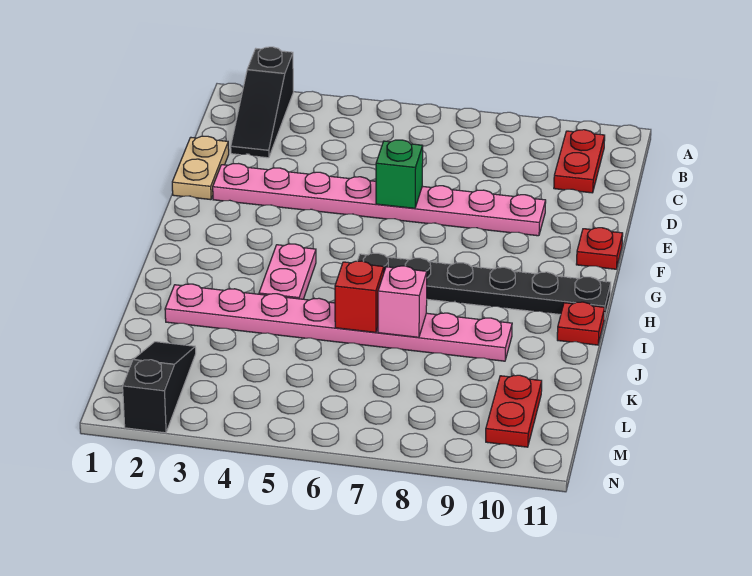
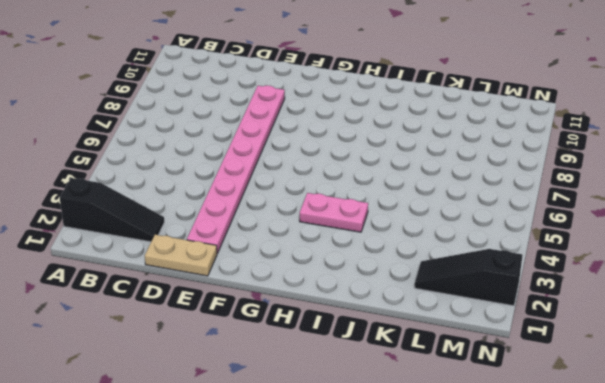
none -> red plate B10:C10 level 1
none -> red plate F11 level 1
none -> black plate H6:H11 level 1

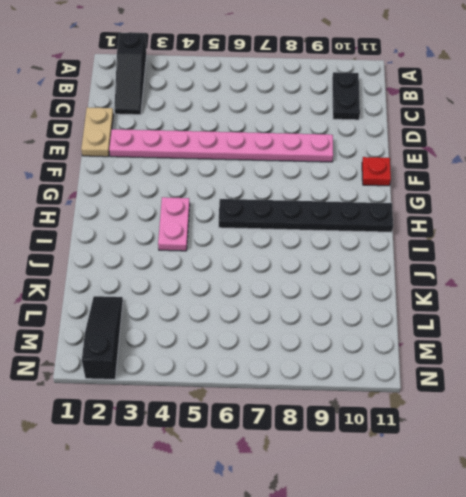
black plate B10:C10 level 1 -> red plate B10:C10 level 1
none -> red plate I11 level 1
none -> pink plate J2:J9 level 1
none -> red plate L10:M10 level 1

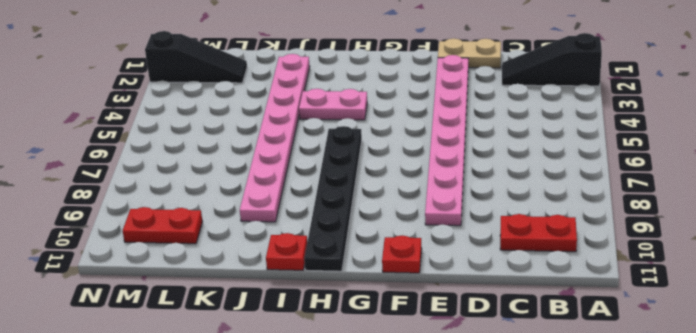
none -> green brick E6 level 2
none -> red brick J6 level 2
none -> pink brick J7 level 2

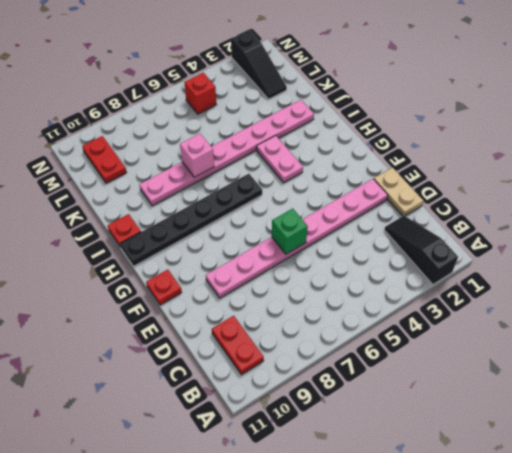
red brick M5 level 1 -> red brick J6 level 2

